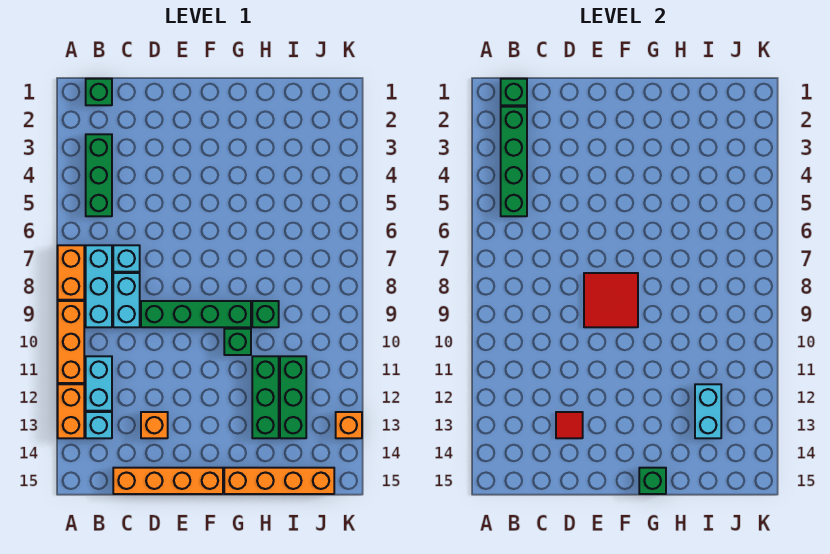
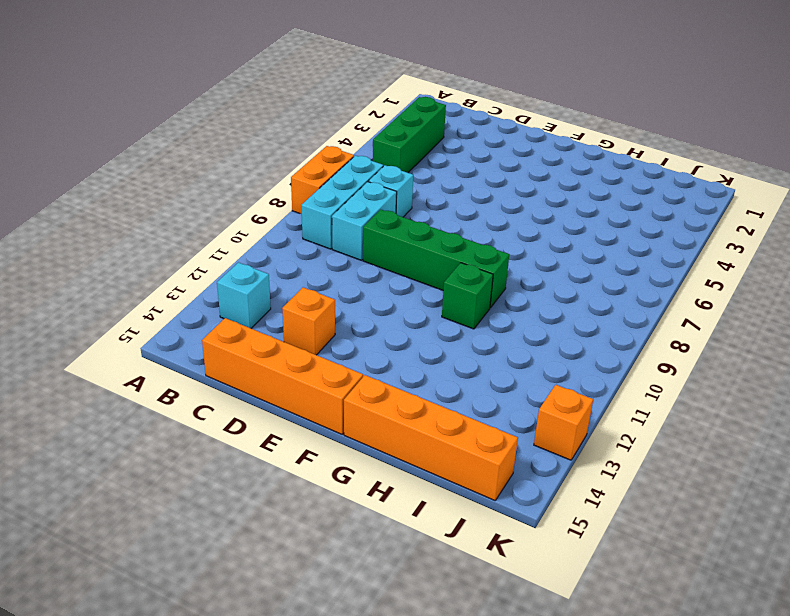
none -> orange brick A9:A11 level 1
none -> orange brick A12:A13 level 1
none -> green brick B1 level 1

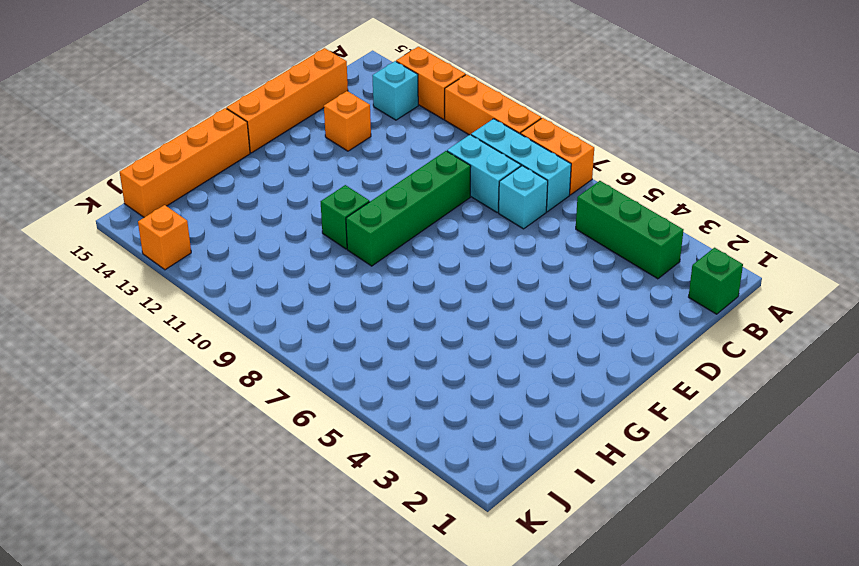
none -> cyan brick B11:B12 level 1
none -> green brick H9 level 1
none -> green brick H11:H13 level 1

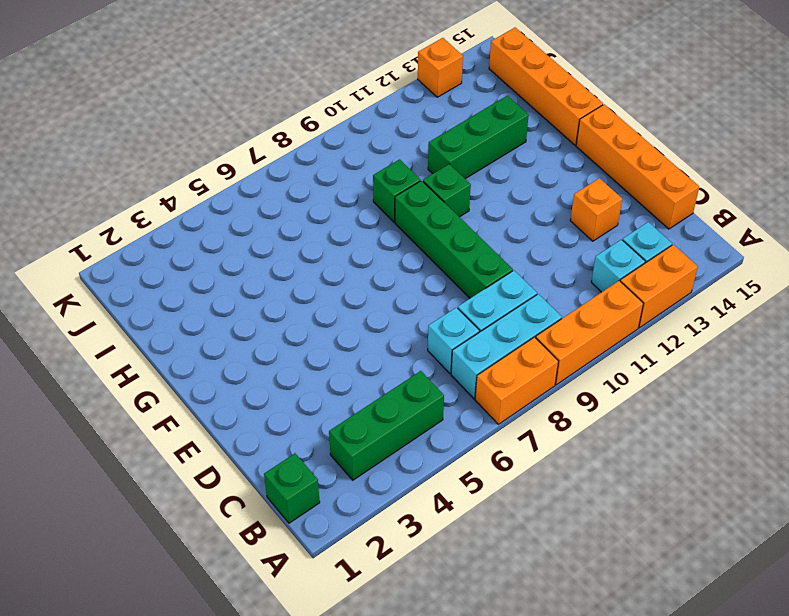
cyan brick B12 level 1 -> cyan brick B11:B12 level 1
none -> green brick I11:I13 level 1
none -> green brick B1 level 2
none -> green brick B2:B5 level 2

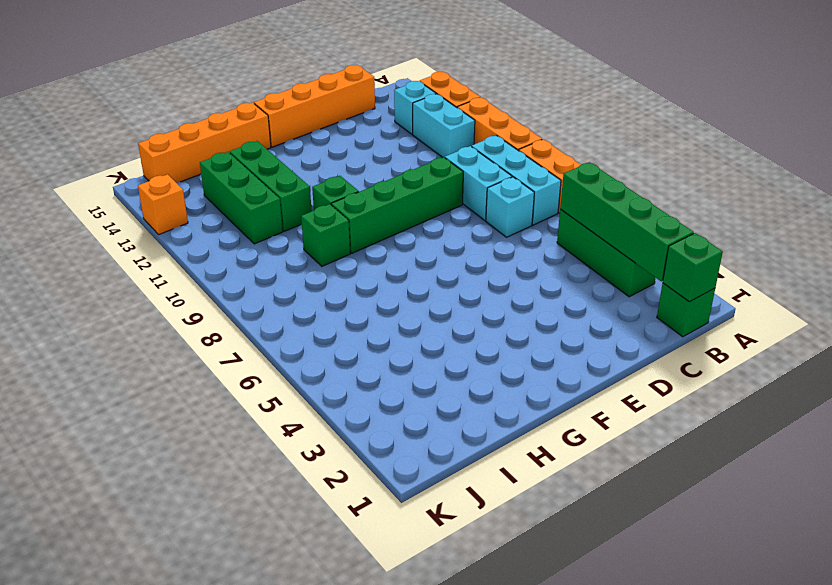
none -> orange brick D13 level 1
none -> red tile D13 level 2
none -> red tile E8:F9 level 2

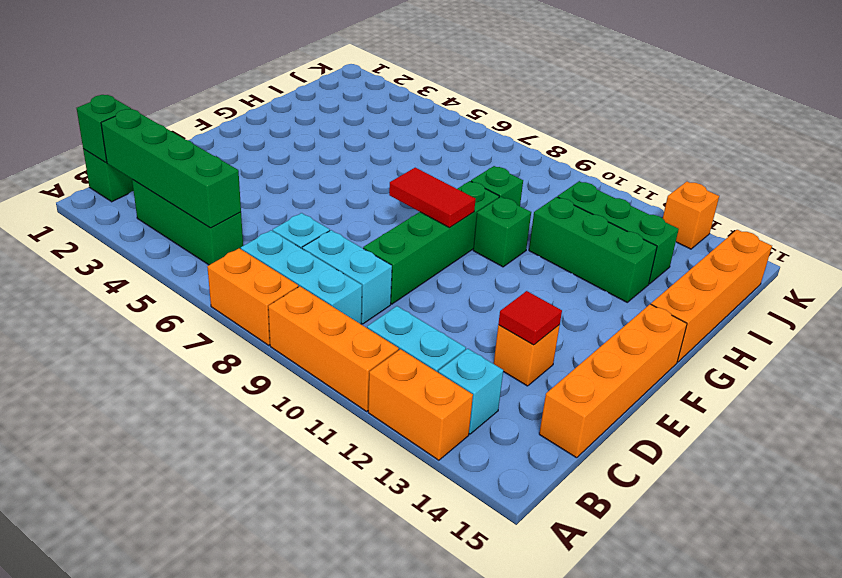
red tile F8:F9 level 2 -> red tile E8:F9 level 2
none -> green brick G15 level 2
none -> cyan brick I12:I13 level 2

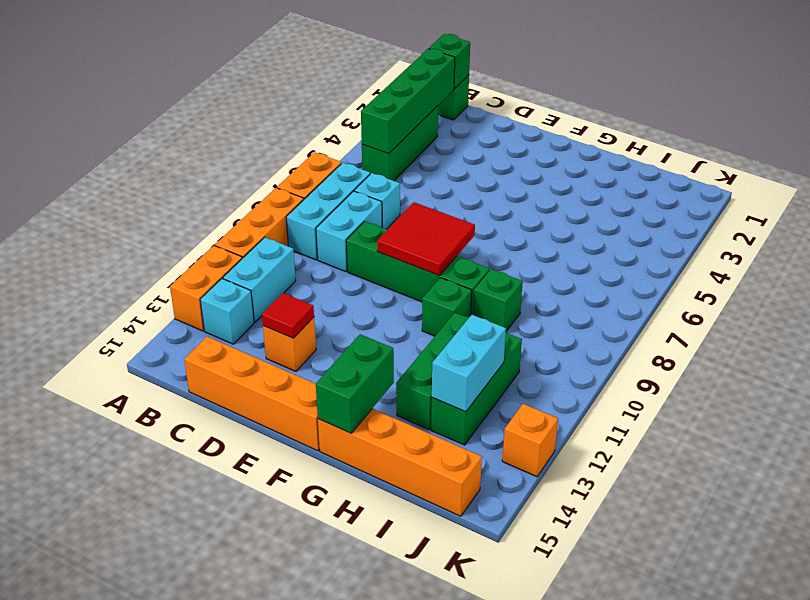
green brick G14:G15 level 2 -> green brick G15 level 2

